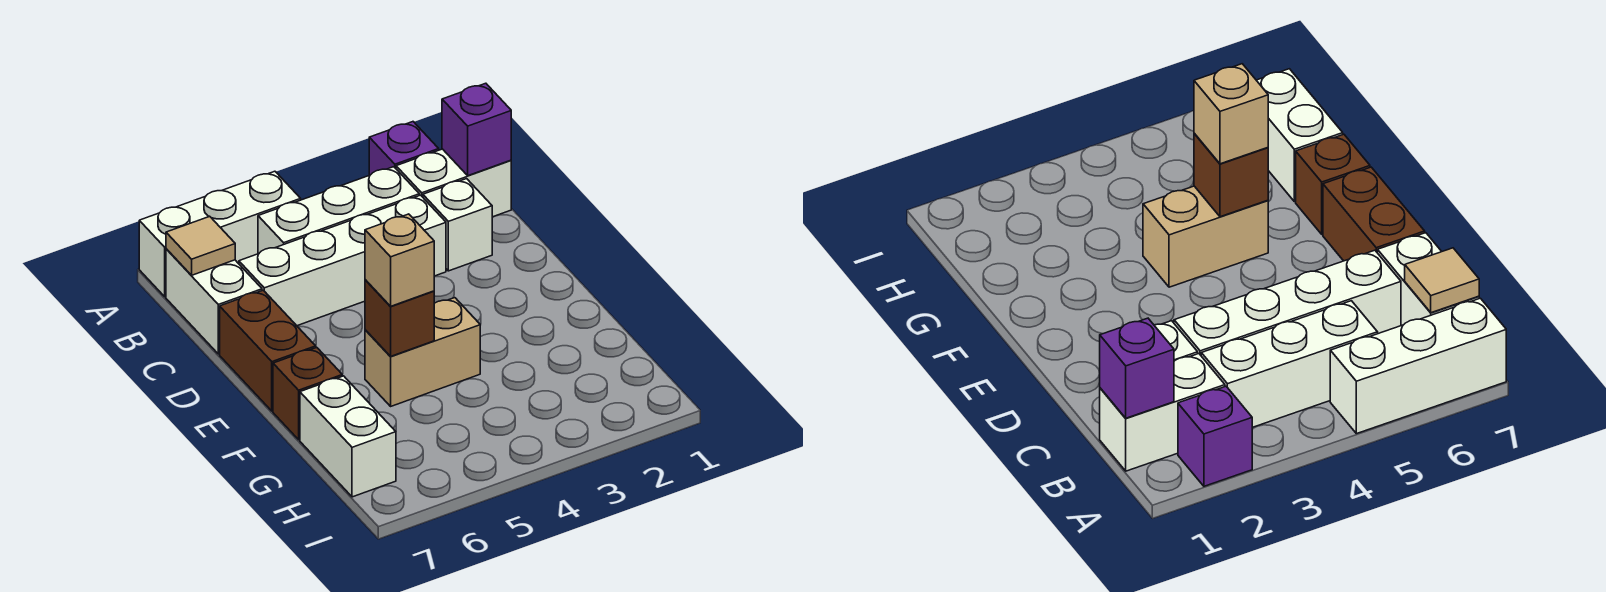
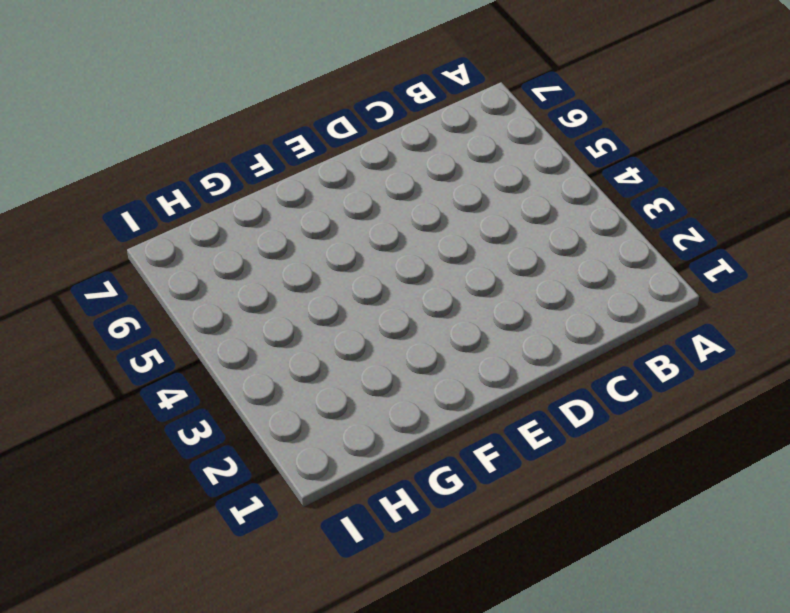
none -> purple brick A2 level 1
none -> white brick A5:A7 level 1
none -> white brick B1:B2 level 1

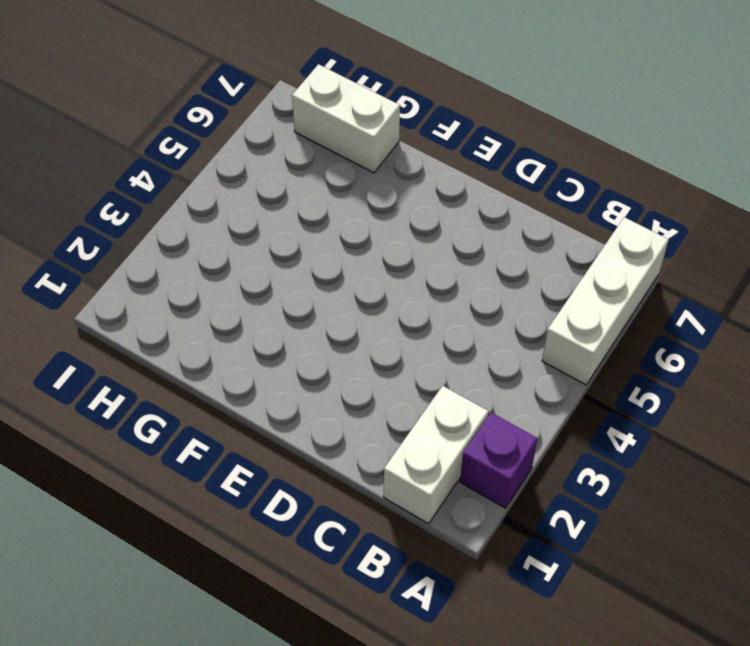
none -> white brick B3:B5 level 1
none -> white brick B7:C7 level 1
none -> white brick C2 level 1

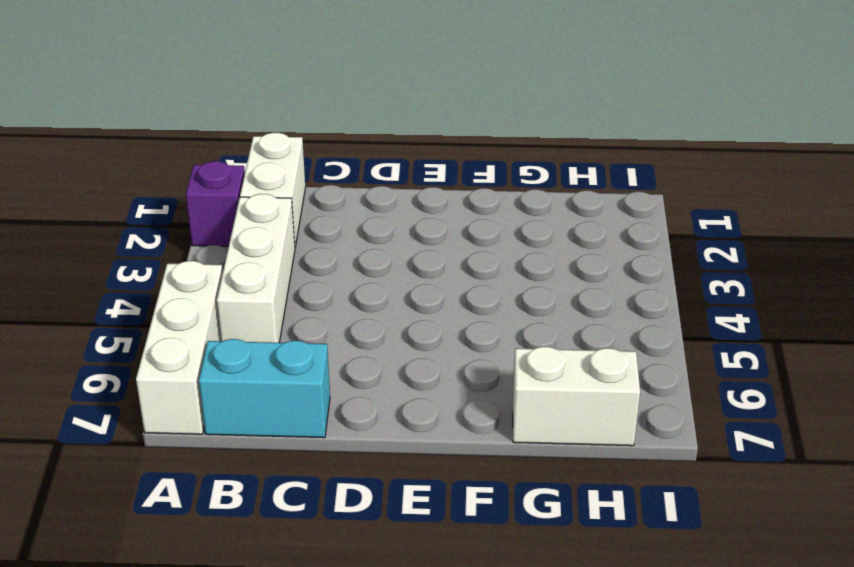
cyan brick B7:C7 level 1 -> white brick B7:C7 level 1
none -> white brick C2 level 1
none -> white brick C3:C6 level 1
none -> brown brick D7:E7 level 1

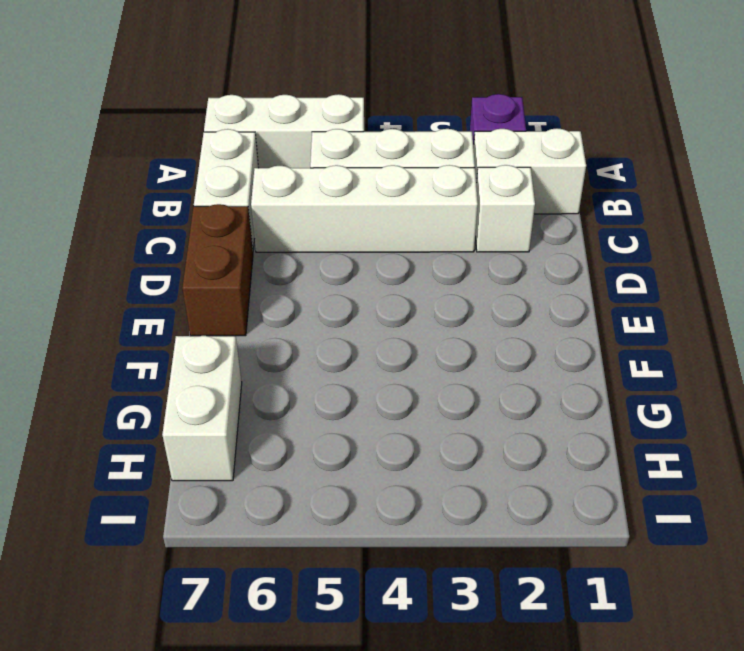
none -> tan brick F4:F5 level 1
none -> brown brick F7 level 1
none -> purple brick B1 level 2

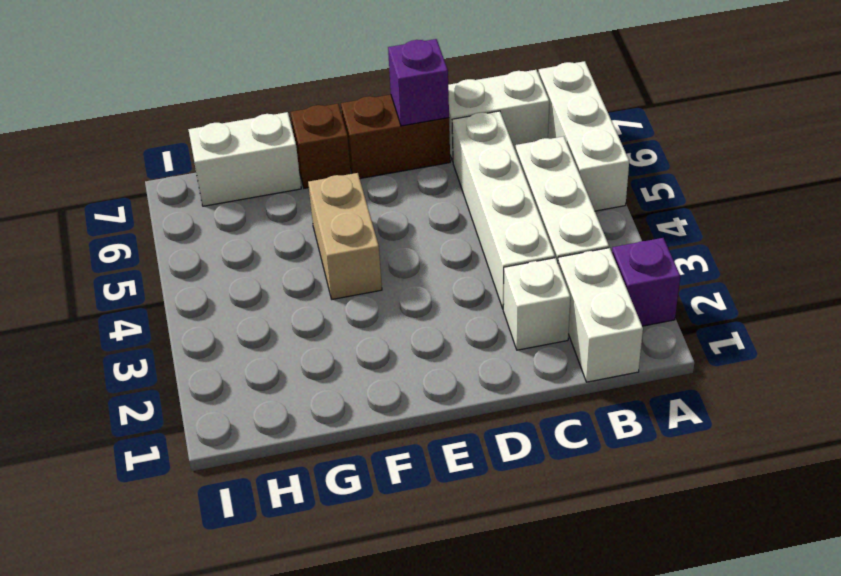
purple brick D7 level 2 -> purple brick B1 level 2
none -> tan tile B7 level 2
none -> brown brick F5 level 2
none -> tan brick F5 level 3

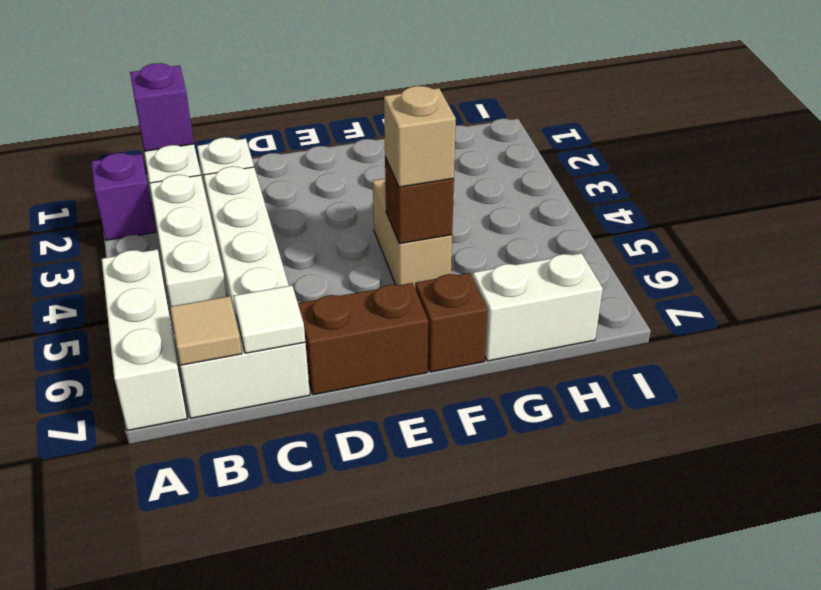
white tile C7 level 2 -> none

